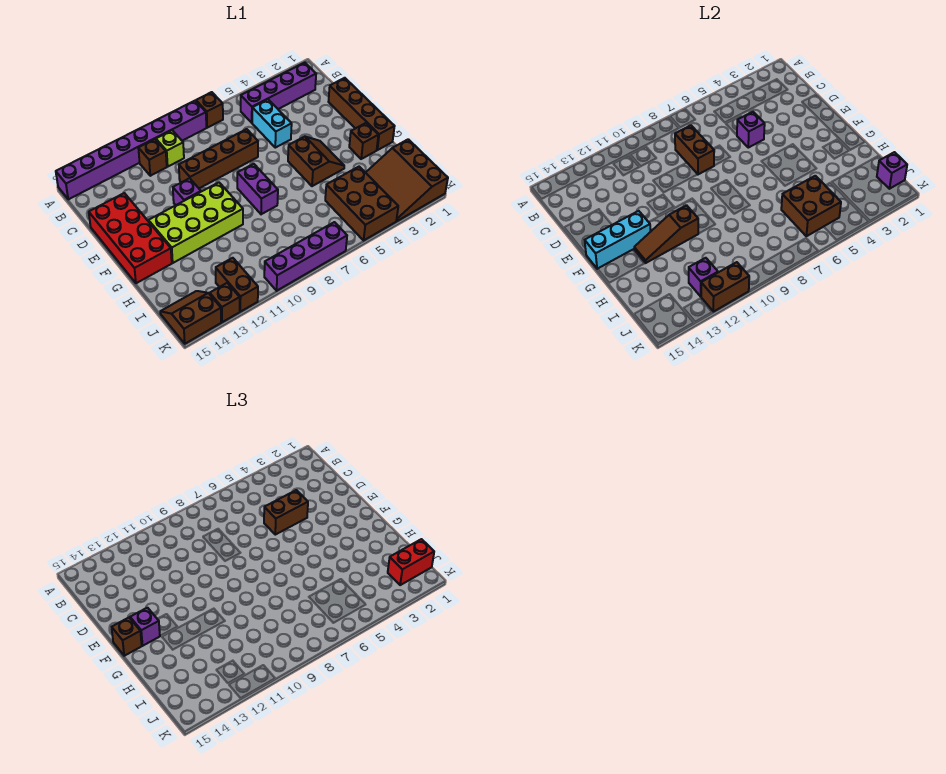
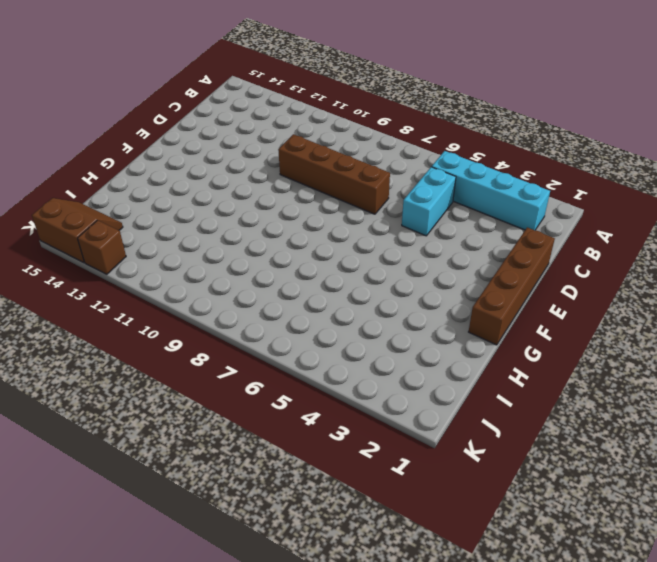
cyan brick B2:B5 level 1 -> purple brick B2:B5 level 1
none -> brown brick A7 level 1
none -> purple brick A8:A15 level 1
none -> lime brick B10 level 1
none -> brown brick B11 level 1

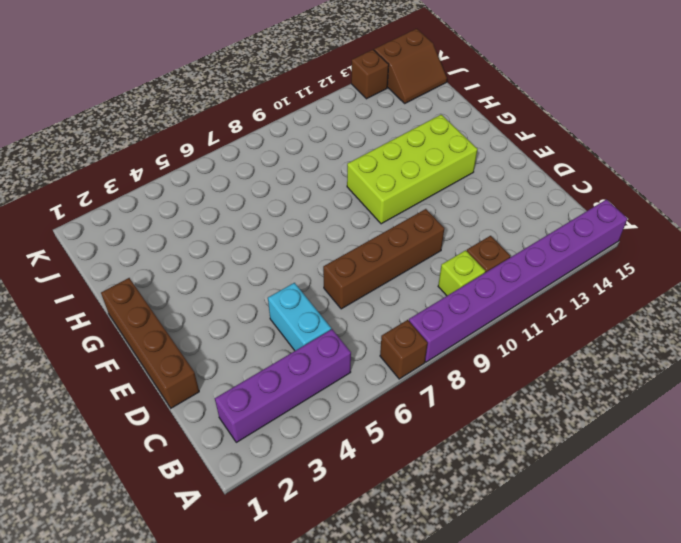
none -> red brick D14:G15 level 1
none -> purple brick E11 level 1
none -> brown slope F4:G5 level 1 top 5
none -> purple brick F8:G8 level 1

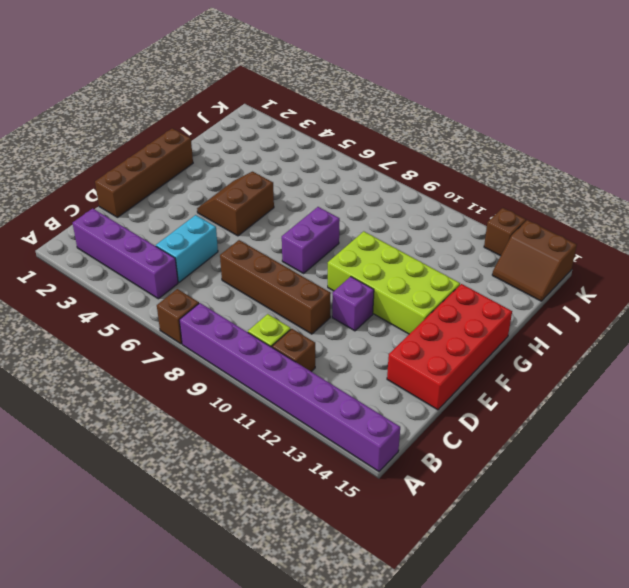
none -> brown brick G2 level 1
none -> brown slope I1:K3 level 1 top 1
none -> brown brick I4:K5 level 1
none -> brown brick J12:K12 level 1

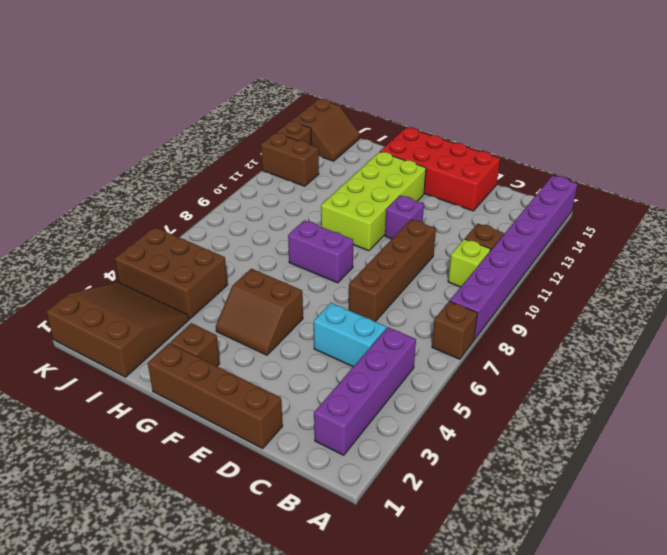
none -> purple brick K7:K10 level 1
none -> brown brick C8:D8 level 2
none -> purple brick D5 level 2
none -> cyan brick F13:F15 level 2

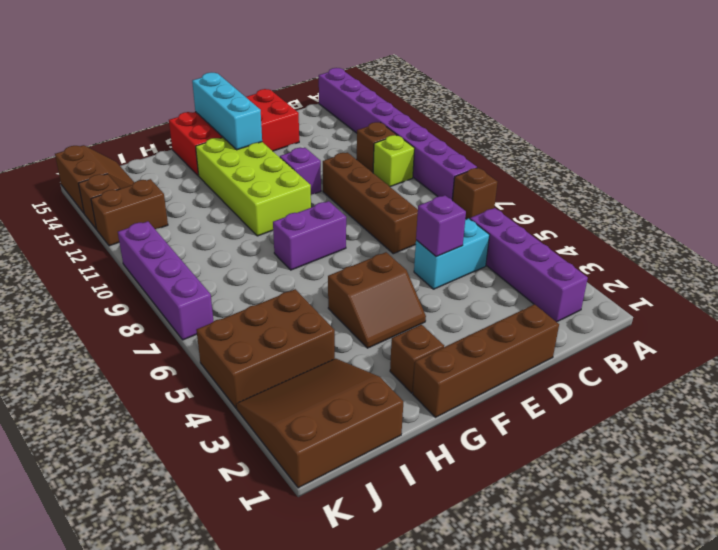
none -> brown brick C8:D8 level 2
none -> brown slope G11:G13 level 2 top 11
none -> brown brick I5:J6 level 2
none -> purple brick J1 level 2

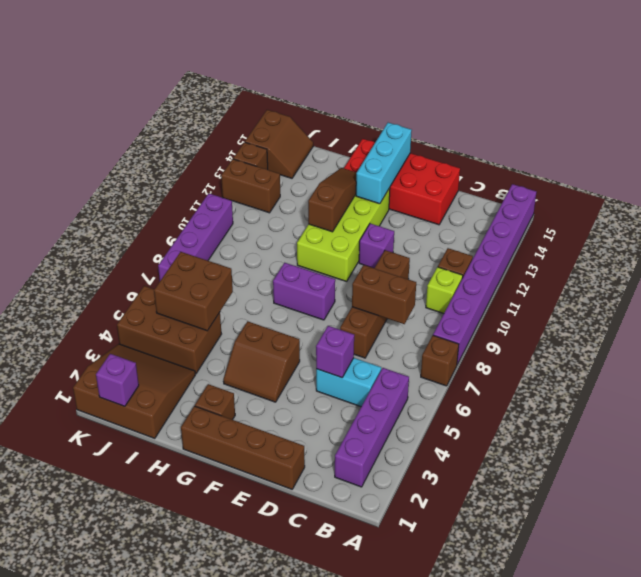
none -> purple brick J12 level 2
none -> brown brick K11:K12 level 2
none -> brown brick D4:D5 level 3
none -> purple brick F14 level 3

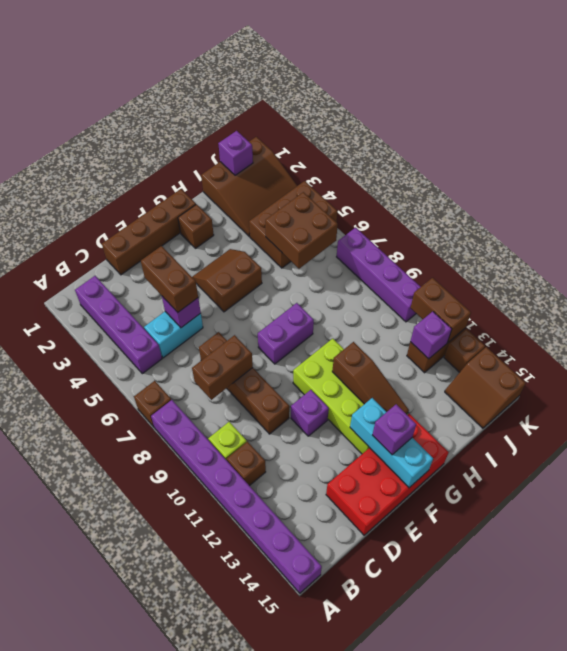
none -> brown brick F15 level 3
none -> red brick J1:J2 level 3

